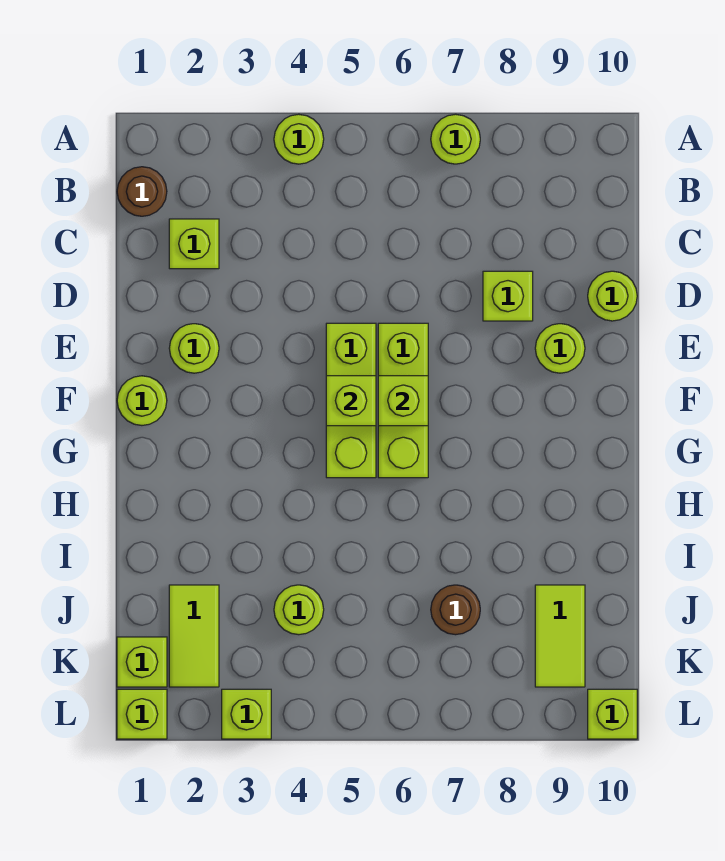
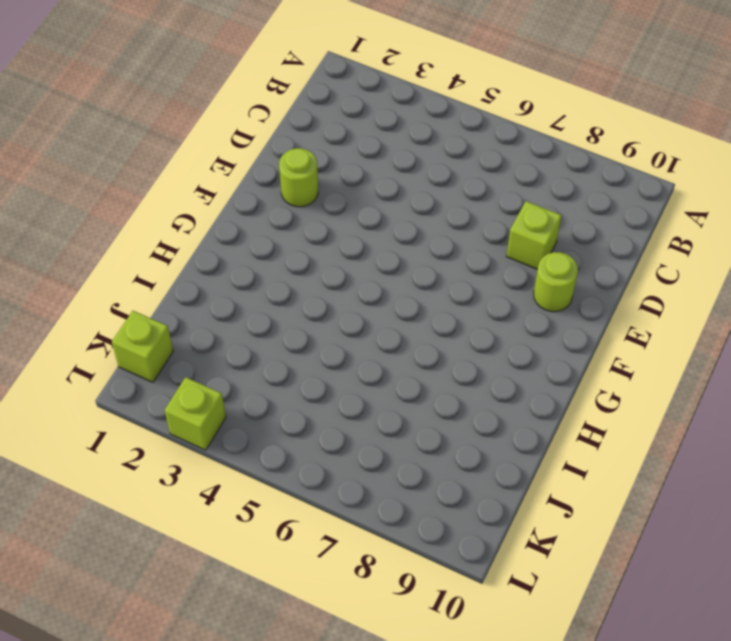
none -> lime round brick A4 level 1
none -> lime round brick A7 level 1
none -> brown round brick B1 level 1

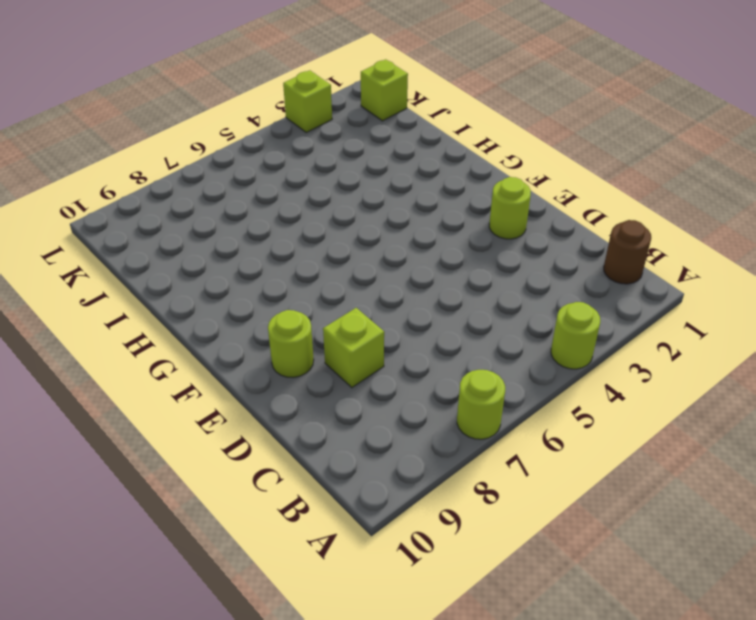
none -> lime brick C2 level 1
none -> lime round brick D10 level 1
none -> lime brick E5:G5 level 1

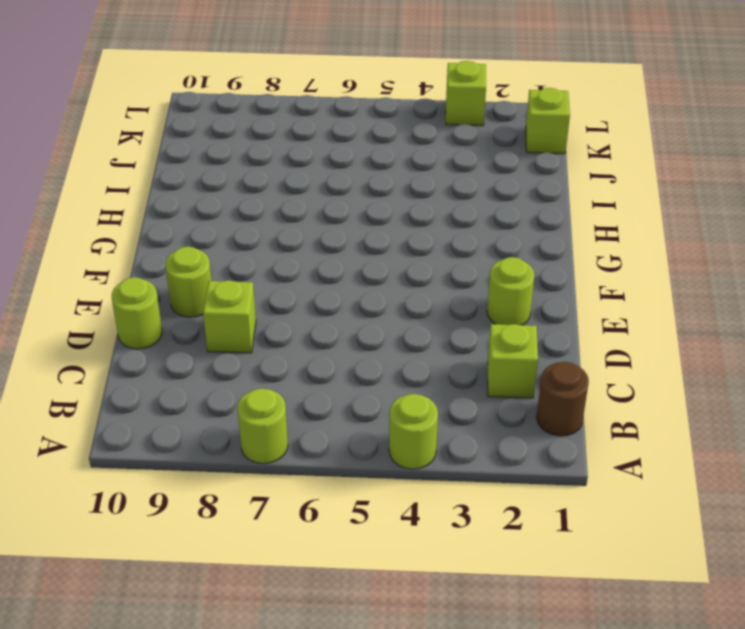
none -> lime brick E5:G5 level 1
none -> lime brick E6:G6 level 1
none -> lime round brick F1 level 1

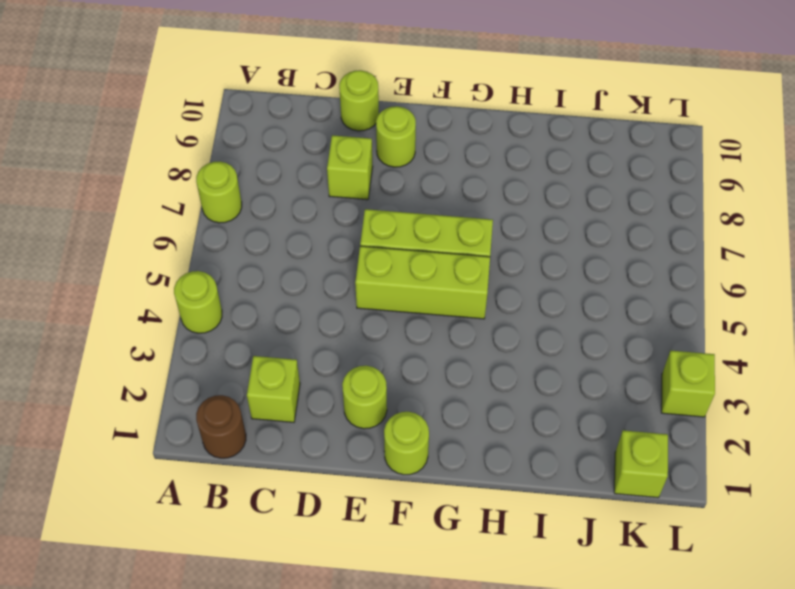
none -> lime tile J2:K2 level 1
none -> lime round brick J4 level 1
none -> brown round brick J7 level 1

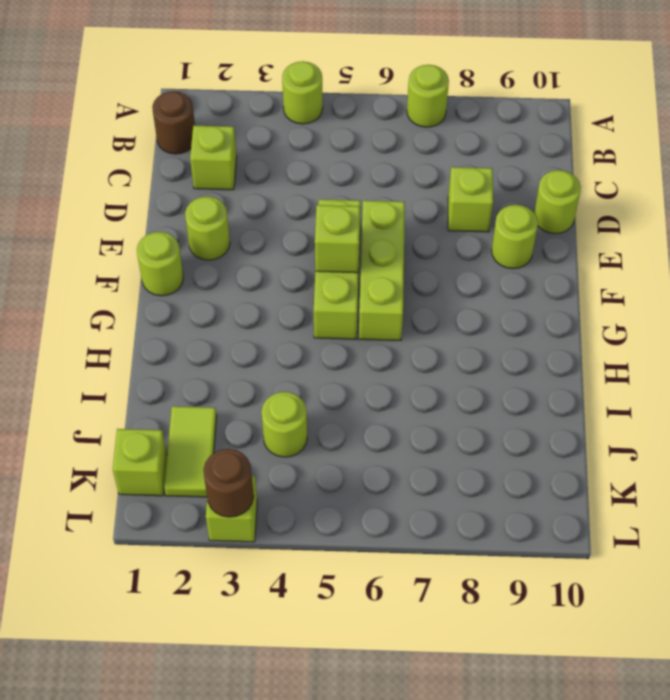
brown round brick L3 level 2 -> brown round brick J7 level 1
none -> lime tile J9:K9 level 1
none -> lime brick L1 level 1
none -> lime brick L10 level 1

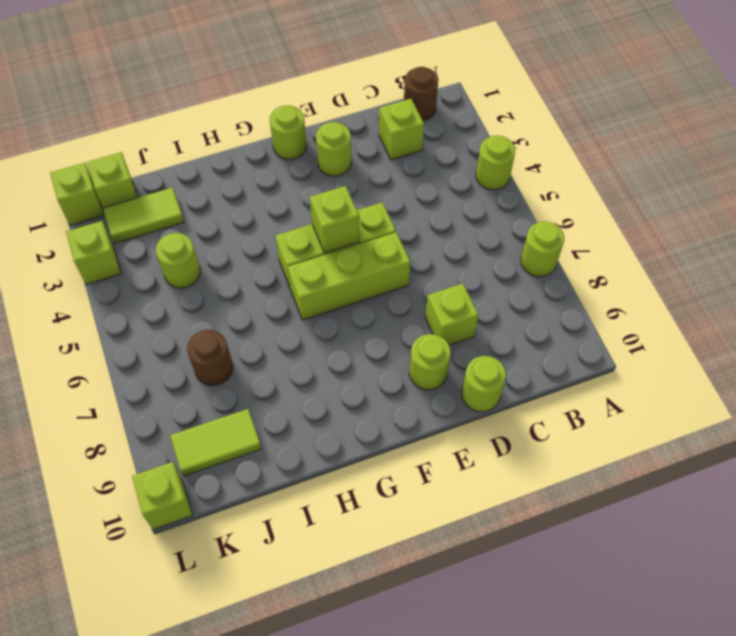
none -> lime brick F6 level 2

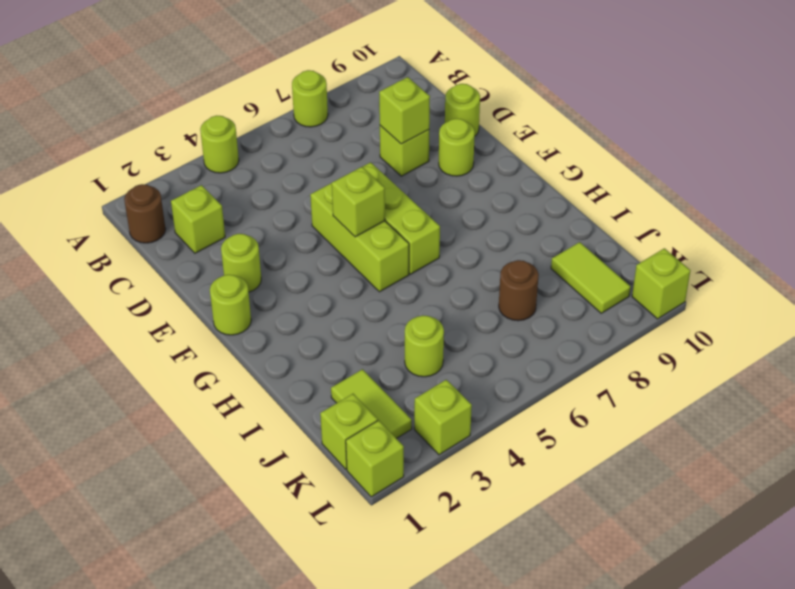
lime brick D8 level 2 -> lime brick F6 level 2

